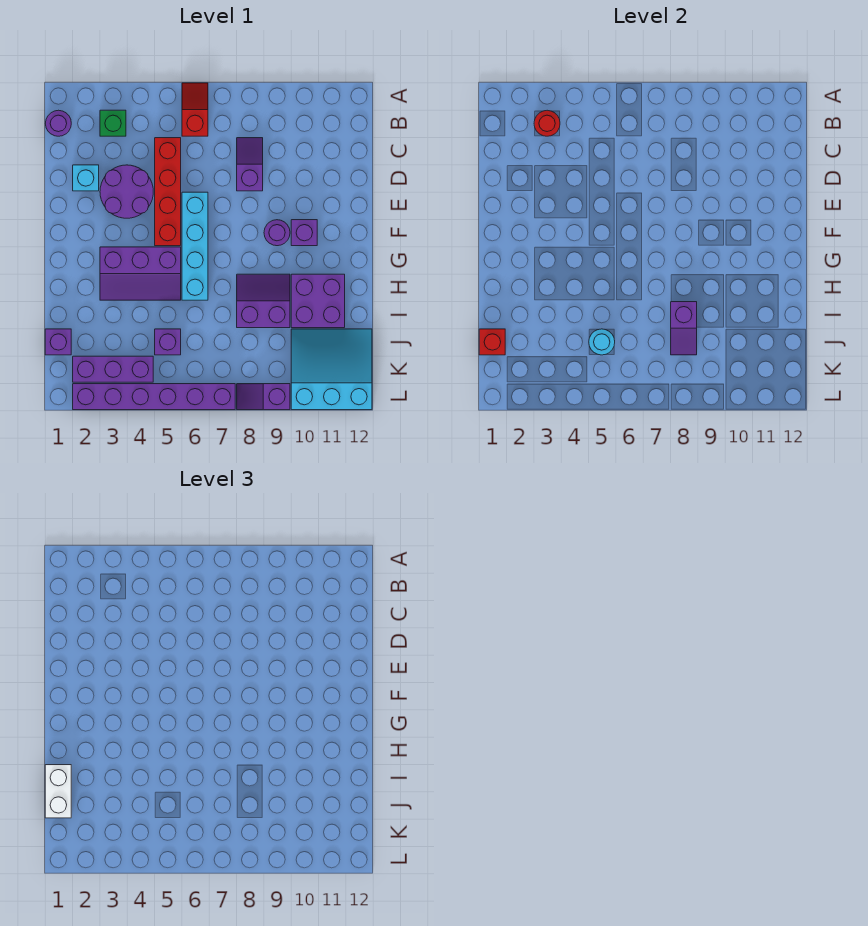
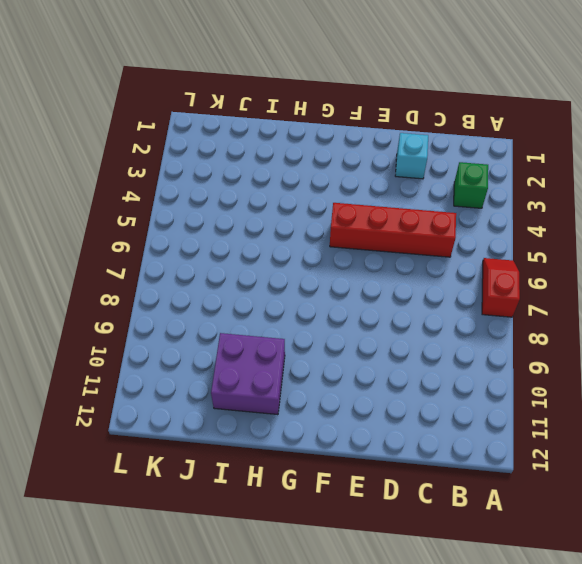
red slope A6:A7 level 1 top 7 -> red slope A6:B6 level 1 top B
none -> purple round brick B1 level 1
none -> purple slope C8:D8 level 1 top D
none -> purple round brick D3:E4 level 1

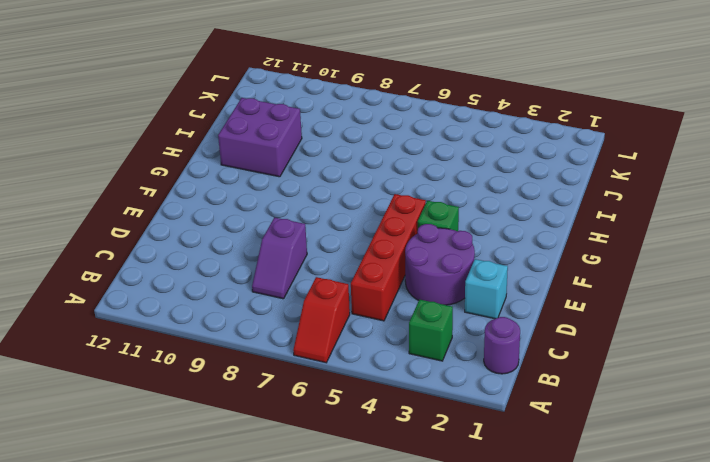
green brick F4 level 1 -> none
none -> cyan brick E6:H6 level 1
none -> purple round brick F9 level 1
none -> purple brick F10 level 1

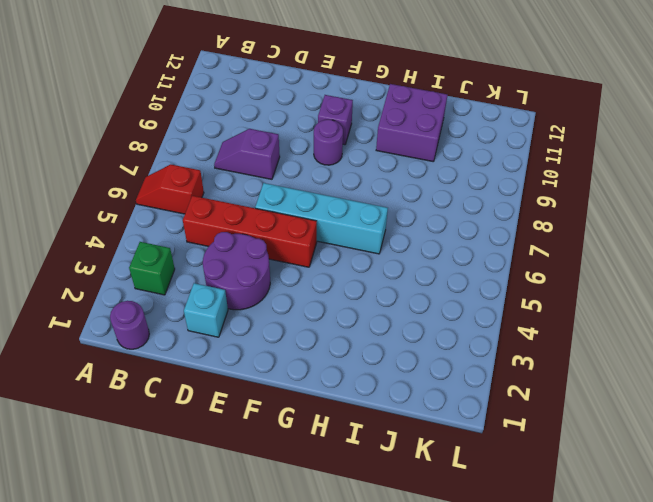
none -> purple slope G3:H5 level 1 top G
none -> purple slope H8:I9 level 1 top I
none -> purple brick J1 level 1

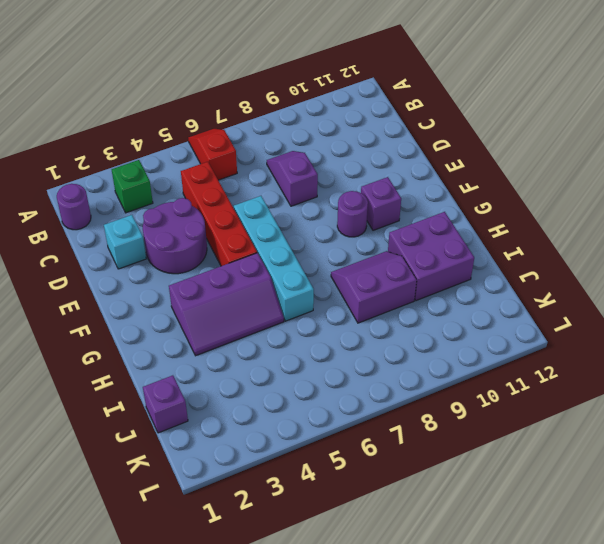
none -> purple brick J5 level 1
none -> cyan slope J10:L12 level 1 top L
none -> purple brick K2:K4 level 1

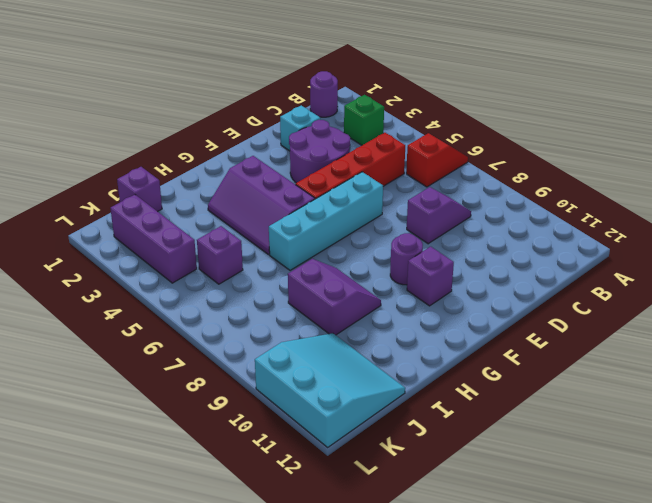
none -> purple brick H10:I11 level 1
none -> purple brick L2:L7 level 1
none -> purple slope L8:L9 level 1 top 9

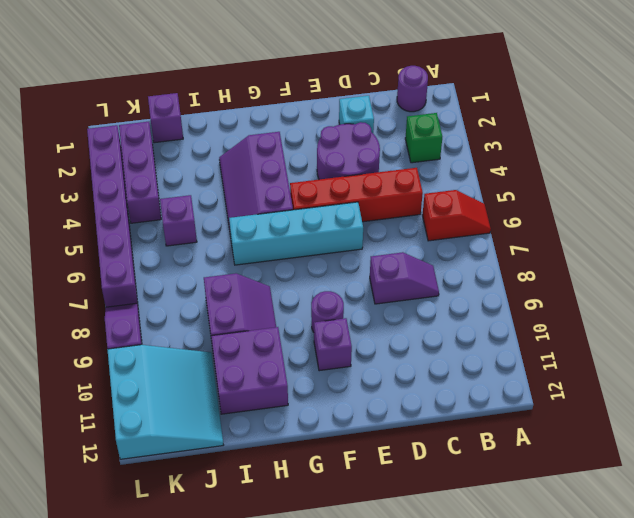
none -> red round brick B3 level 2
none -> purple slope I8:J8 level 2 top I
none -> red brick J1 level 2

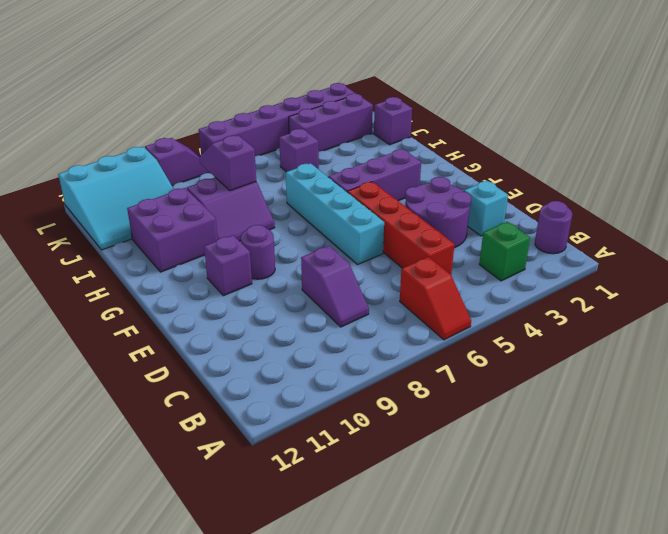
none -> red round brick B3 level 2
none -> red brick J1 level 2
none -> cyan round brick J5 level 2

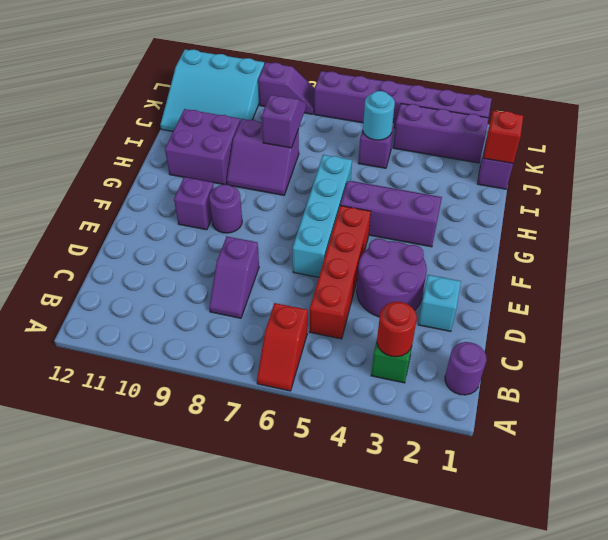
none -> white brick I1:J1 level 3

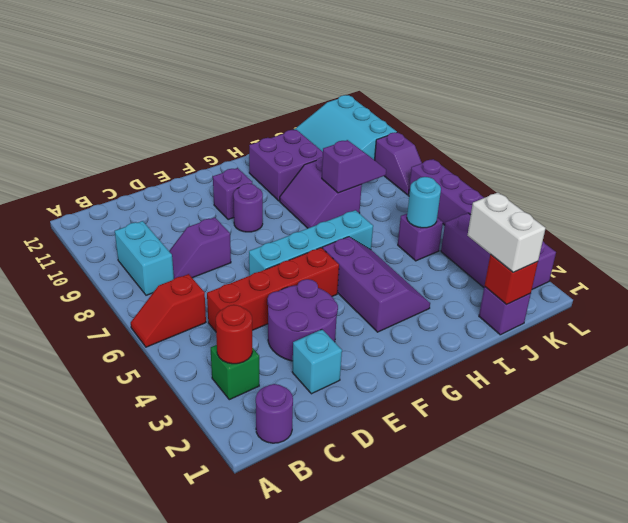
cyan brick B8:B9 level 1 -> none
white brick J1:J2 level 3 -> white brick I1:J1 level 3

